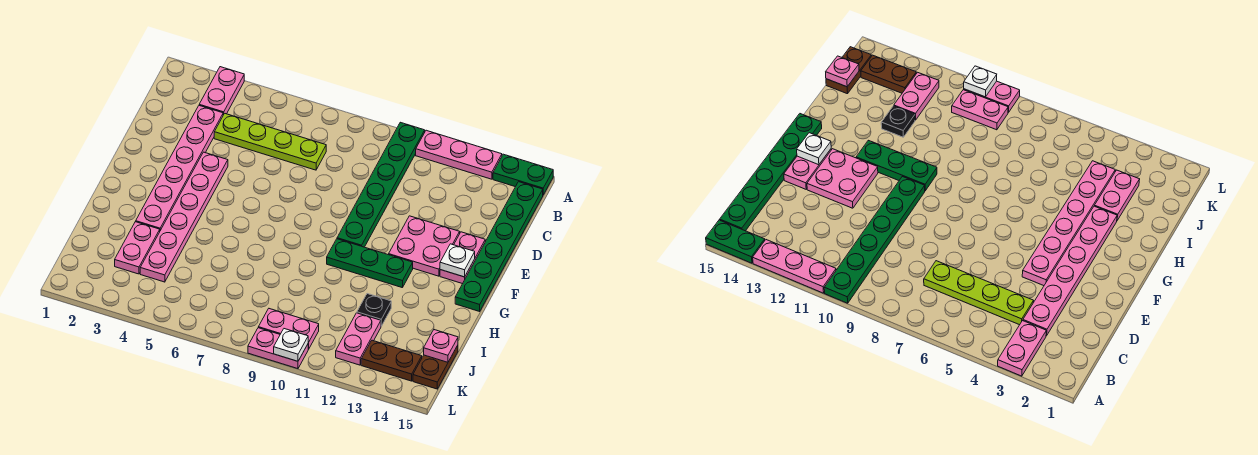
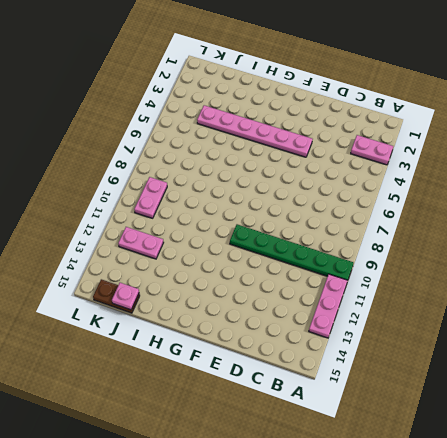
none -> green plate A14:A15 level 1
none -> green plate B15:G15 level 1
none -> pink plate C3:H3 level 1

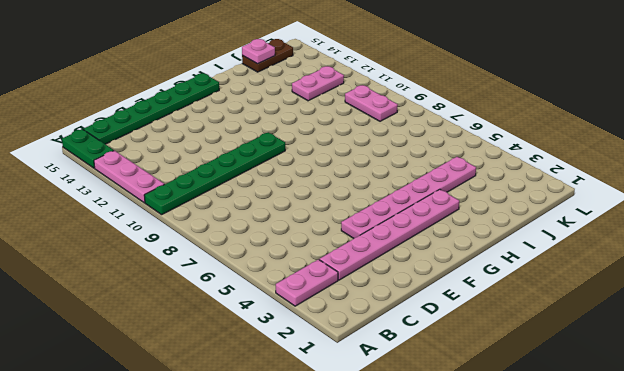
none -> lime plate C4:C7 level 1
none -> pink plate E12:F13 level 1
none -> pink plate E14:F14 level 1

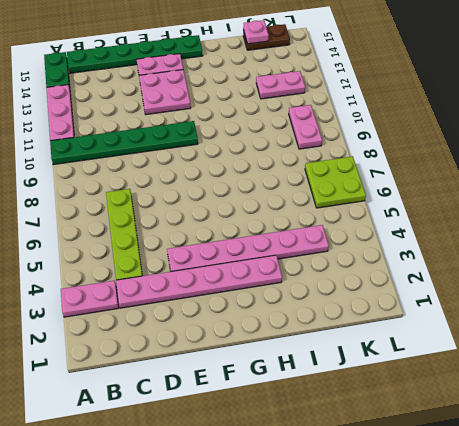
lime plate K6:L7 level 1 -> none
none -> green plate G10:G12 level 1
none -> pink plate I3:J3 level 1
none -> black plate I12 level 1

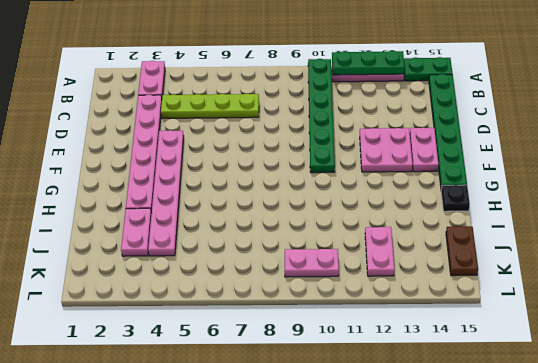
green plate A11:A13 level 2 -> green plate G10:G12 level 1
black plate H15 level 1 -> black plate I12 level 1
none -> brown plate K13:K14 level 1
none -> pink plate L9:L10 level 1
none -> white plate F14 level 2

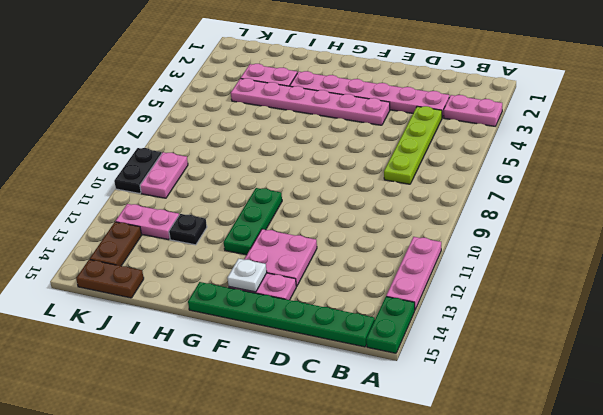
black plate L9:L10 level 1 -> pink plate L9:L10 level 1
none -> green plate A10:F10 level 1
none -> pink plate J15 level 2
none -> white plate L10 level 2

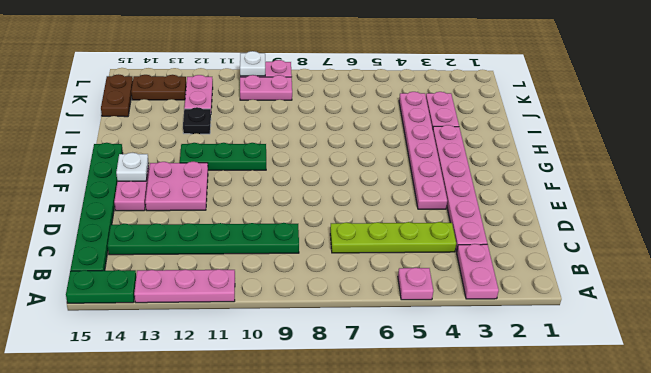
pink plate A5 level 1 -> pink plate J15 level 2
green plate C9:C14 level 1 -> green plate A10:F10 level 1

